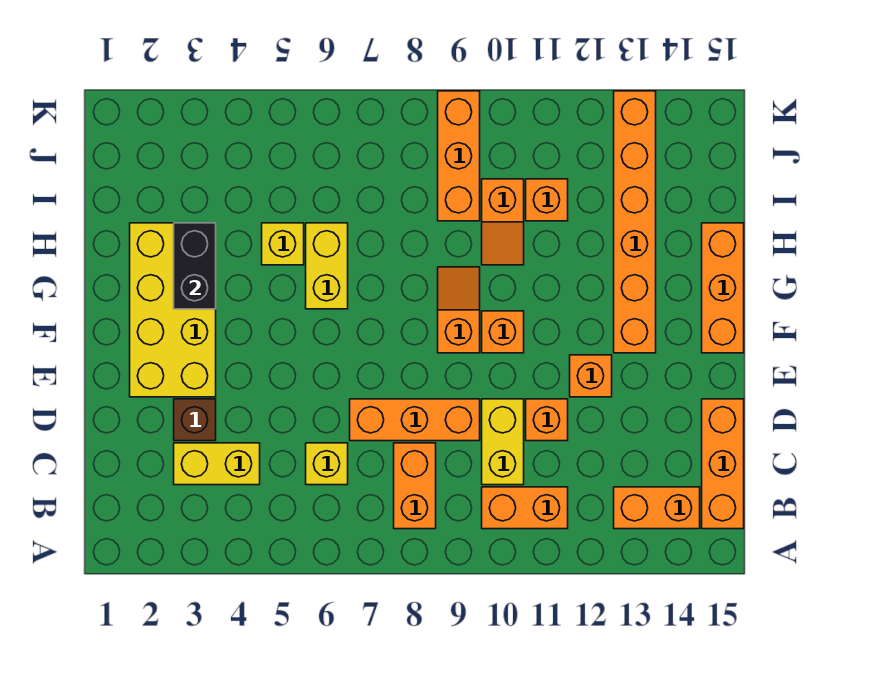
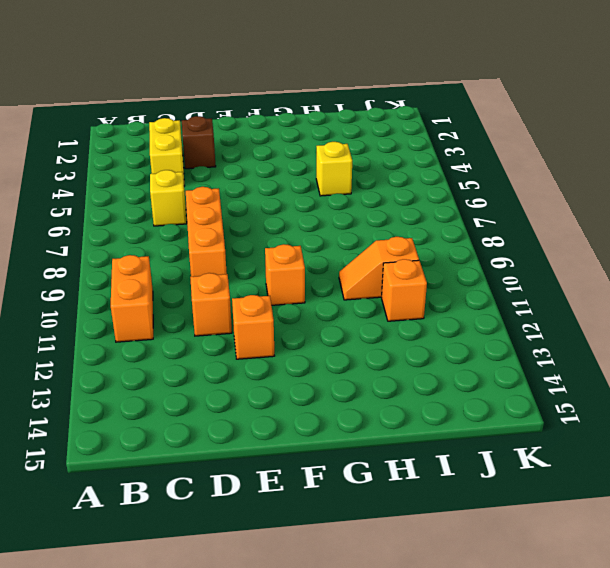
none -> orange brick B8:C8 level 1
none -> orange brick B13:B14 level 1
none -> orange brick B15:D15 level 1

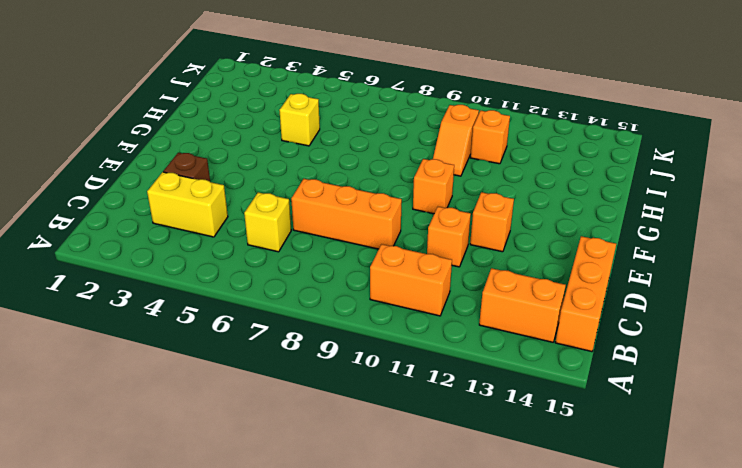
none -> orange brick B8:C8 level 1
none -> yellow brick C10:D10 level 1
none -> yellow brick E2:H3 level 1

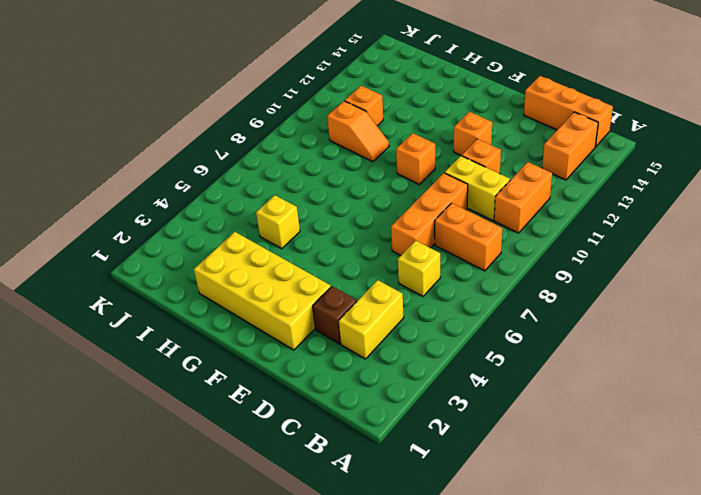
none -> orange slope F9:G9 level 1 top F
none -> orange brick F13:K13 level 1
none -> orange brick F15:H15 level 1

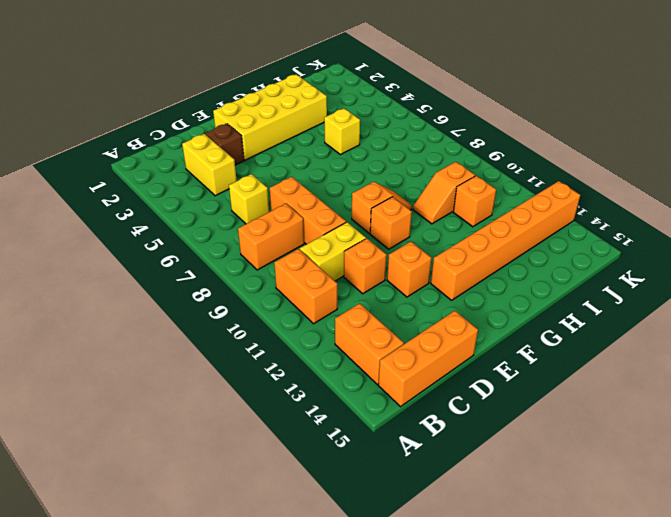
none -> orange brick F15:H15 level 1
none -> yellow brick G6:H6 level 1
none -> orange brick I9:K9 level 1

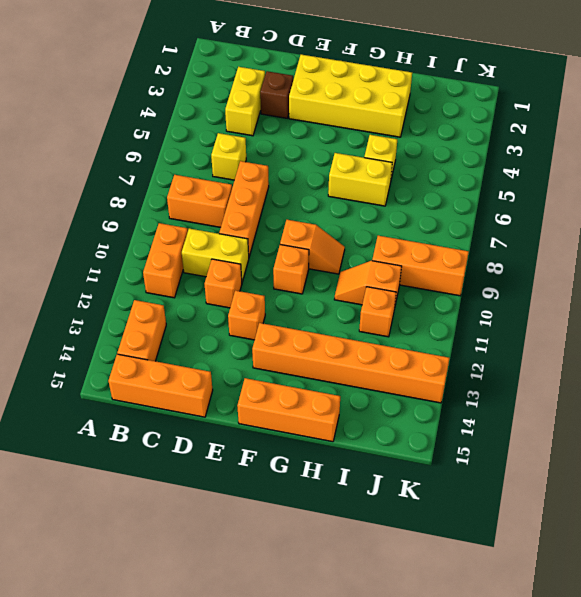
none -> black brick G3:H3 level 2

